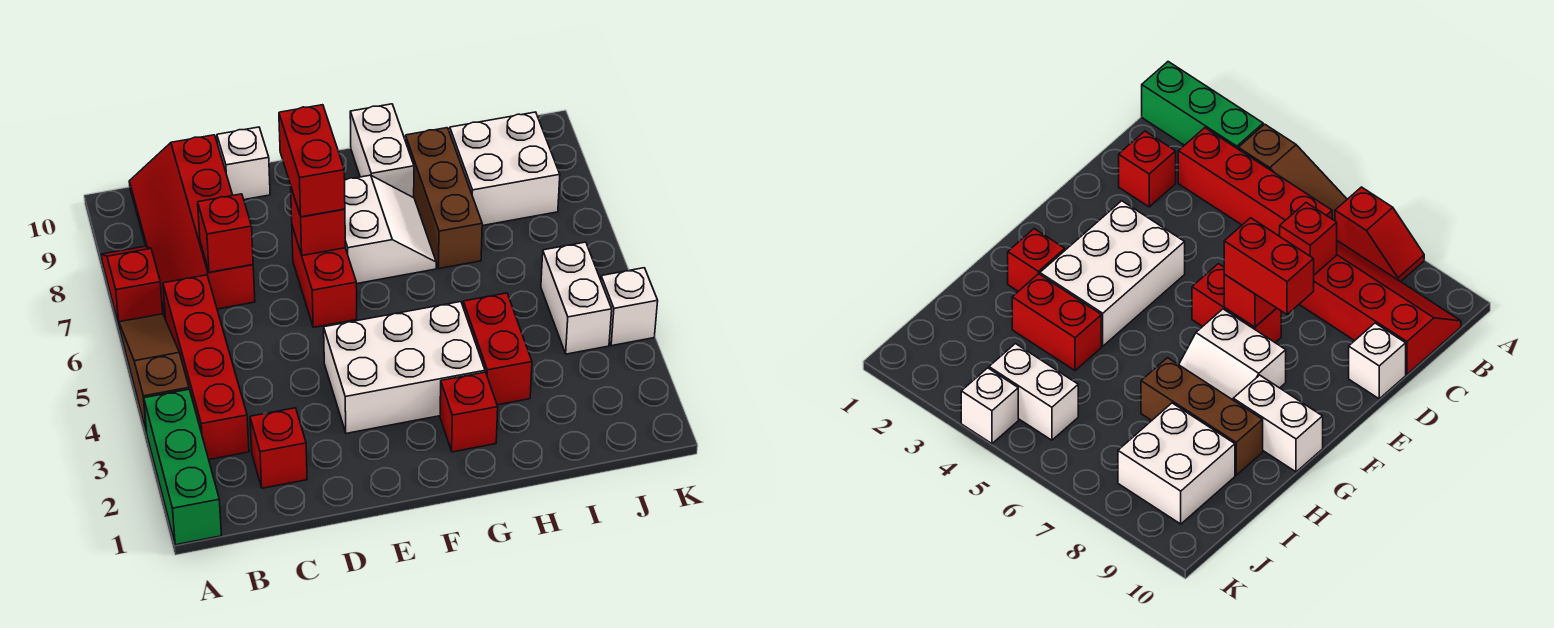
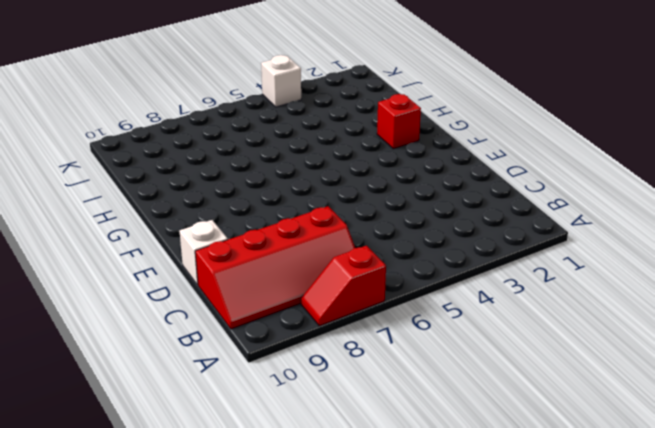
none -> green brick A1:A3 level 1
none -> brown slope A4:A6 level 1 top 4
none -> red brick B3:B6 level 1

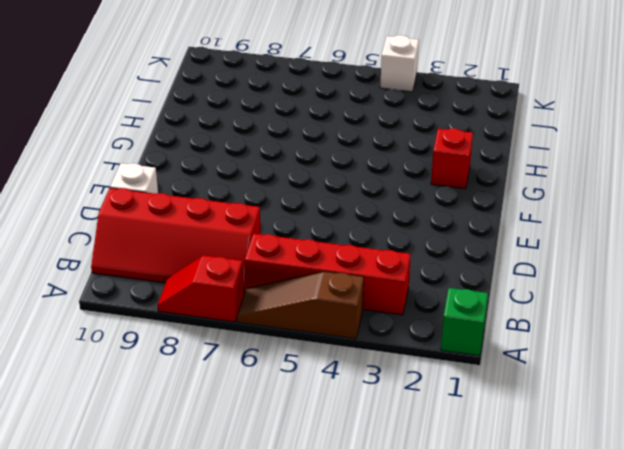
green brick A1 level 1 -> green brick A1:A3 level 1
none -> red brick C2 level 1
none -> white brick E3:G4 level 1
none -> red brick E6:E7 level 1

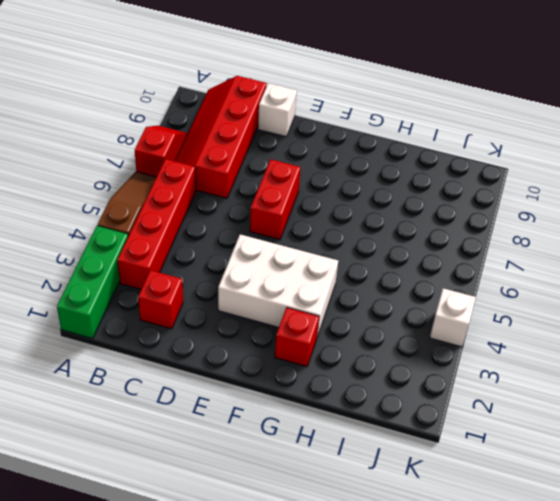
none -> white slope F7:G8 level 1 top F
none -> white brick G9:G10 level 1
none -> red brick H3:H4 level 1

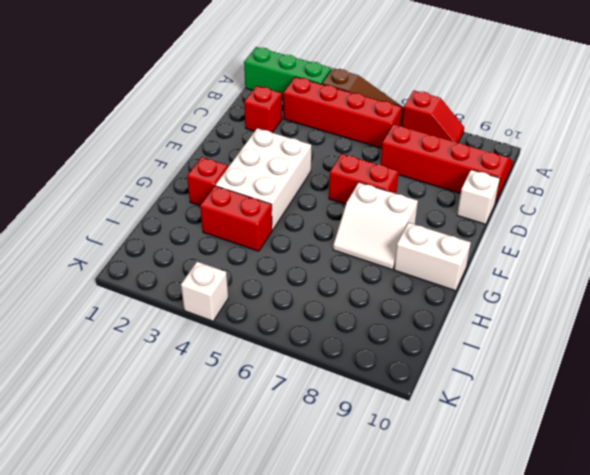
none -> brown brick H7:H9 level 1
none -> white brick I8:J9 level 1
none -> white brick J4:J5 level 1

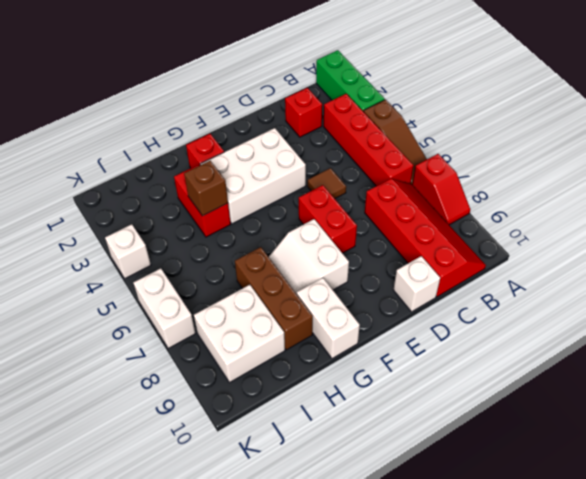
brown tile D5 level 1 -> none
brown brick H4 level 2 -> none
white brick K6:K7 level 1 -> white brick J4:J5 level 1
none -> red brick C7 level 2
none -> red brick E7 level 2
none -> red brick E7:E8 level 3

